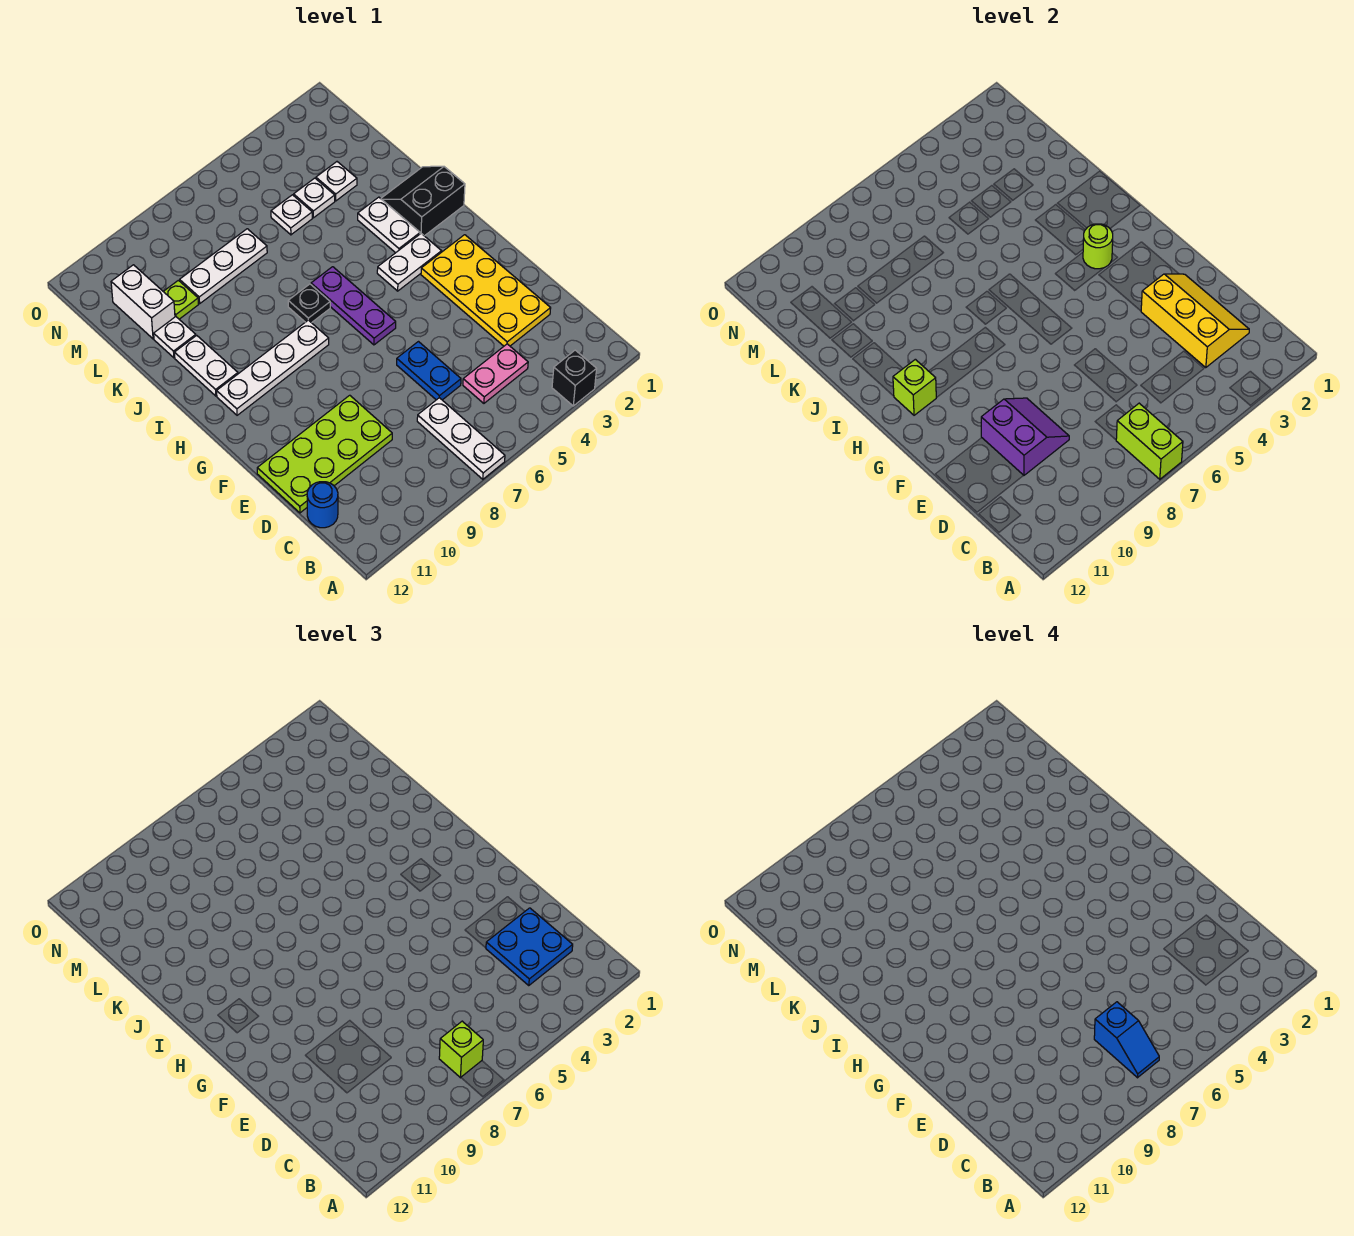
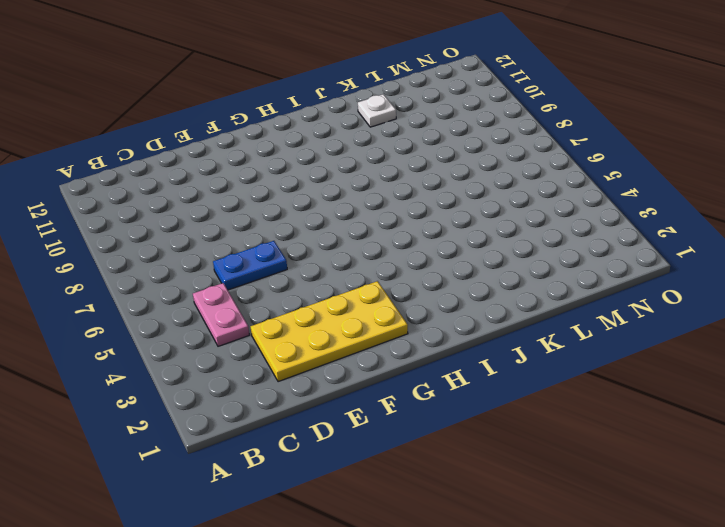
none -> black brick A3 level 1
none -> white plate A7:C7 level 1
none -> blue round brick C12 level 1

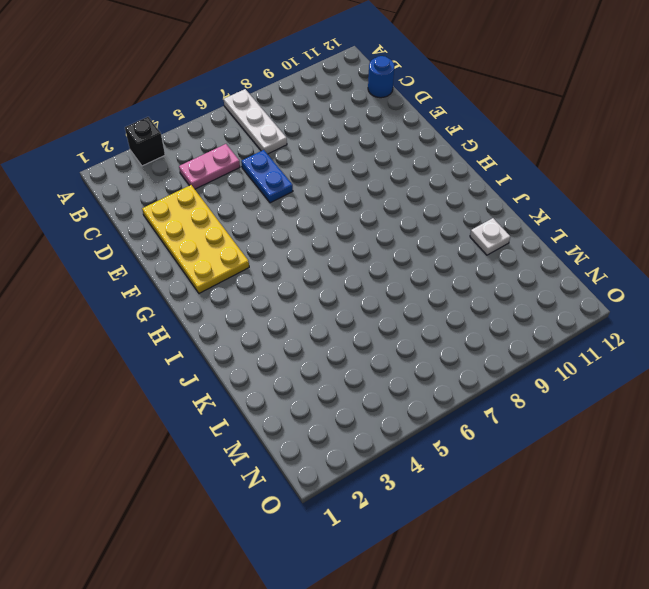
none -> lime plate D9:E12 level 1
none -> purple plate G6:I6 level 1
none -> white plate H3:H4 level 1

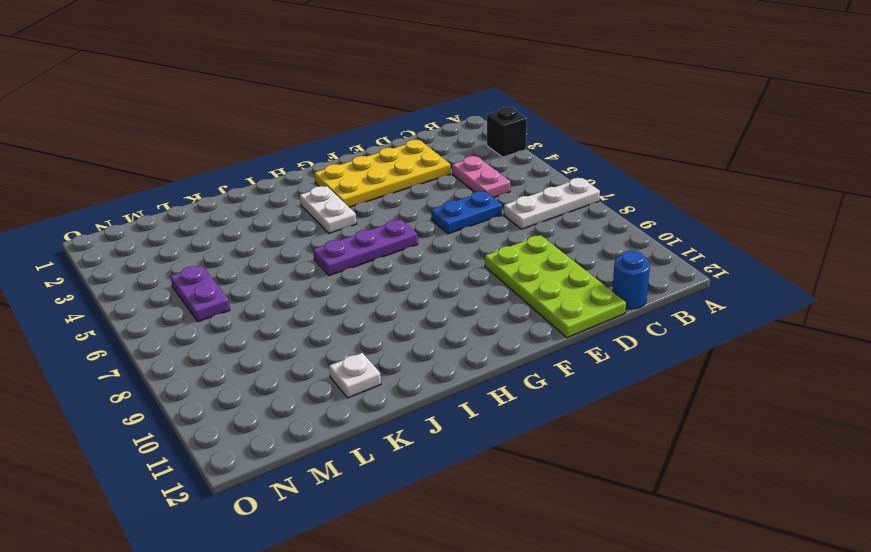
purple plate M5:M6 level 1 -> none
none -> white plate H8:H11 level 1
none -> black slope I1:J2 level 1 top I
none -> white plate I3:J3 level 1

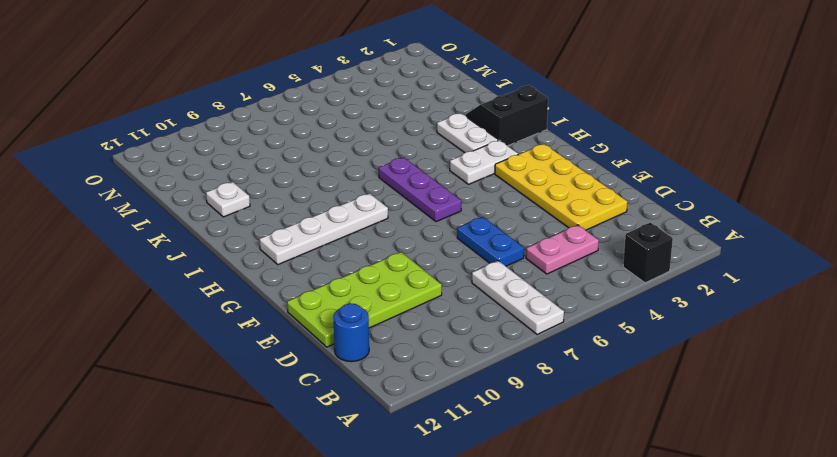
none -> black plate I7 level 1
none -> white plate I11:J11 level 1
none -> white plate L3 level 1

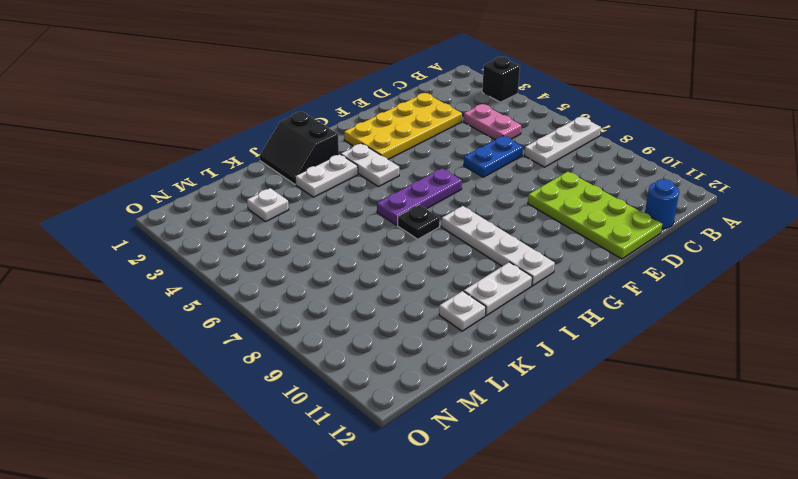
none -> white plate L4 level 1
none -> white plate L5 level 1
none -> white plate L7:L9 level 1

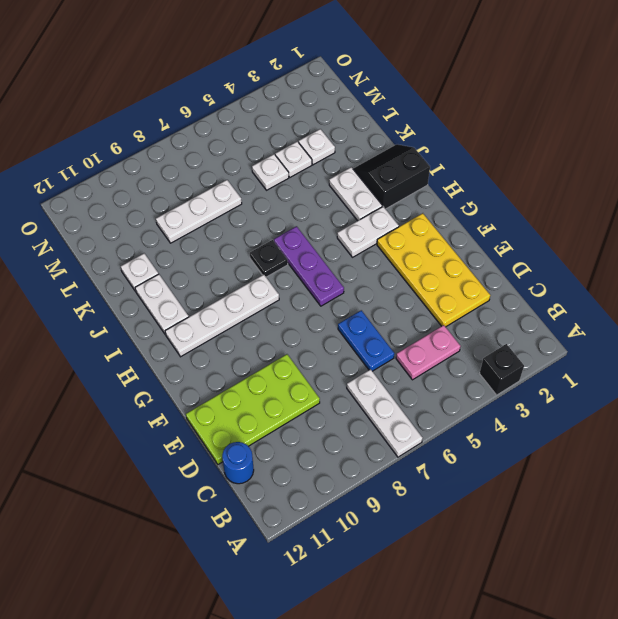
none -> lime plate L10 level 1
none -> white brick L11:M11 level 1
none -> lime brick A7:B7 level 2

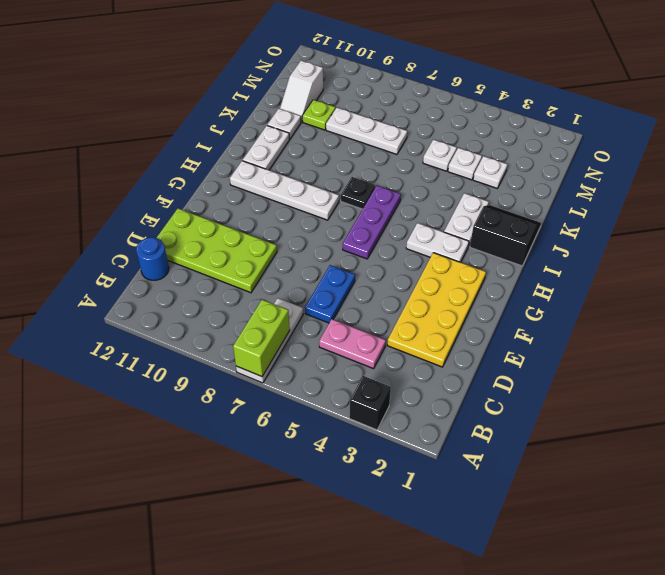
white slope L11:M11 level 1 top M -> white brick L11:M11 level 1
none -> yellow slope C2:E3 level 2 top 3
none -> purple slope D9:E10 level 2 top 10
none -> lime round brick H3 level 2

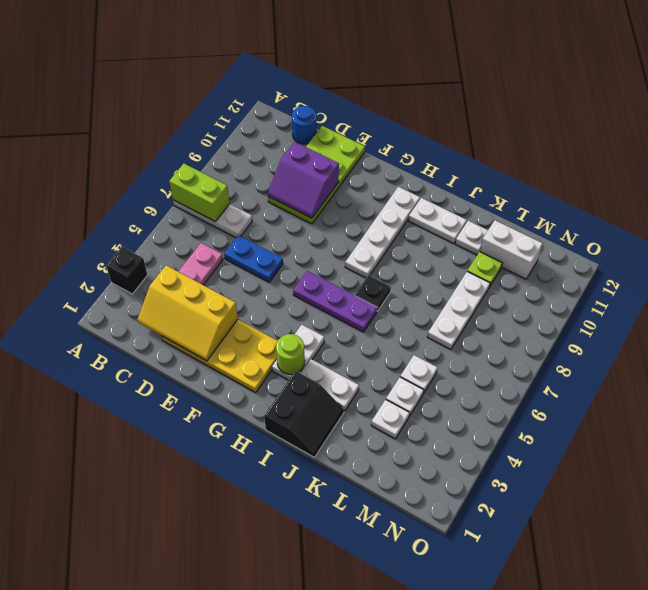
none -> lime brick H11 level 2
none -> lime brick B7 level 3
none -> blue plate C2:D3 level 3

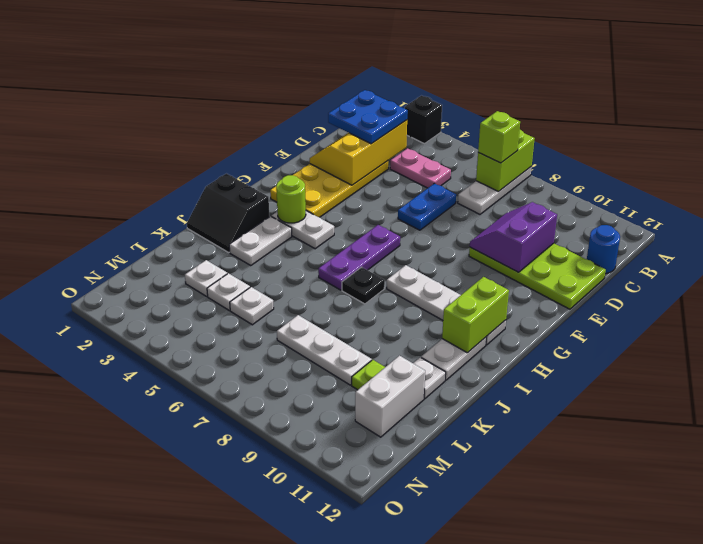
lime brick H11:I11 level 2 -> lime brick H11 level 2
none -> blue slope B7:C7 level 4 top C

